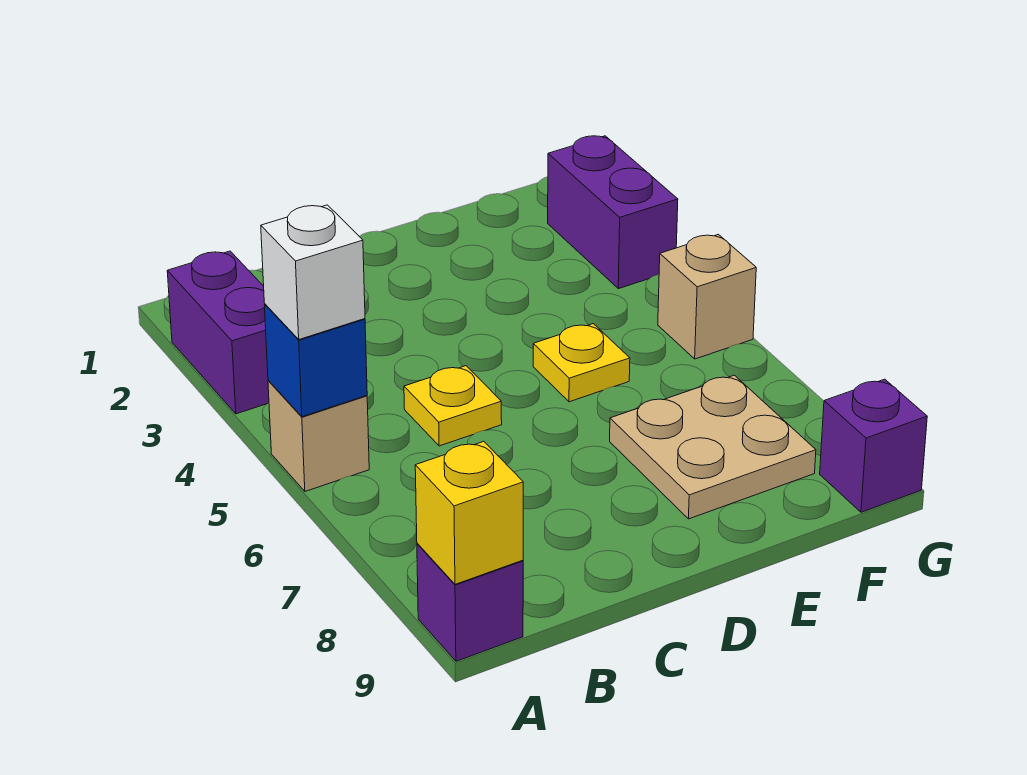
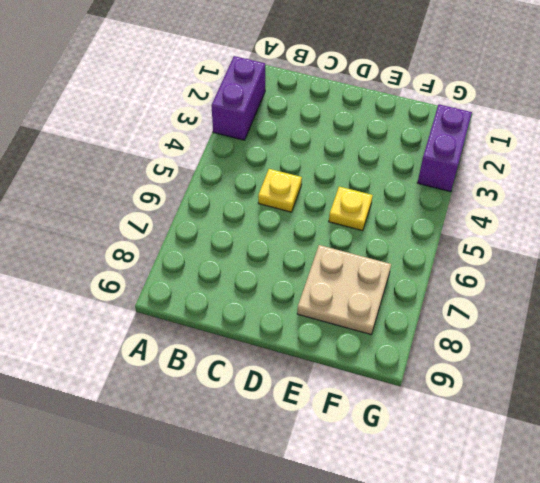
none -> tan brick A5 level 1
none -> purple brick A9 level 1
none -> tan brick G5 level 1

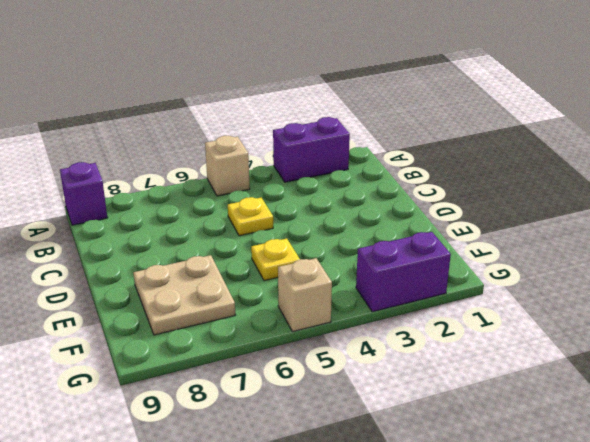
none -> purple brick G9 level 1
none -> blue brick A5 level 2
none -> yellow brick A9 level 2

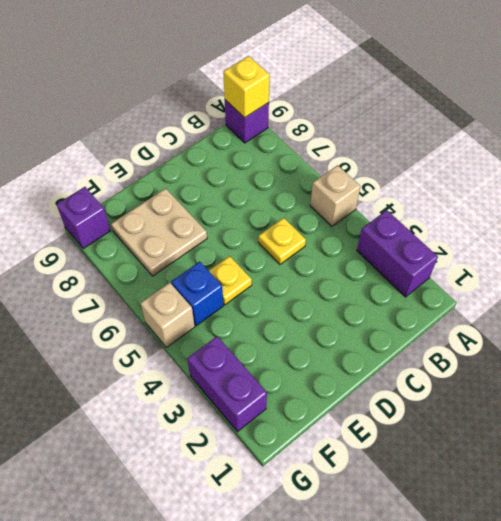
blue brick F5 level 1 -> blue brick A5 level 2
none -> white brick A5 level 3

